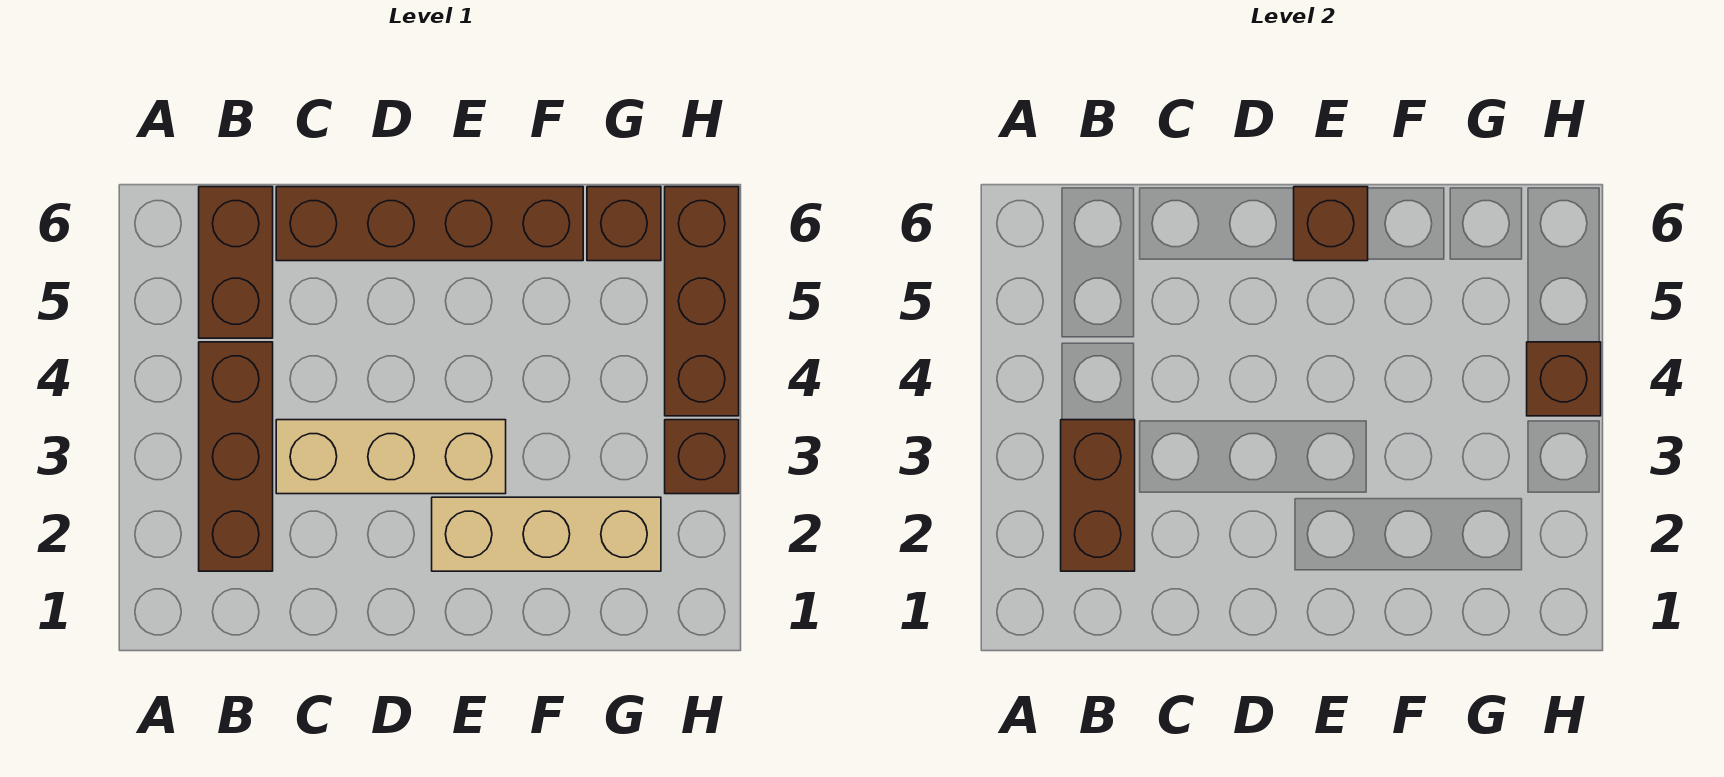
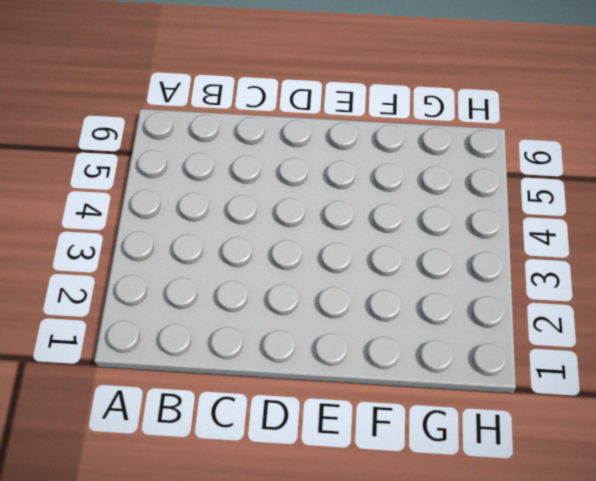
none -> brown brick B2:B4 level 1
none -> brown brick B5:B6 level 1

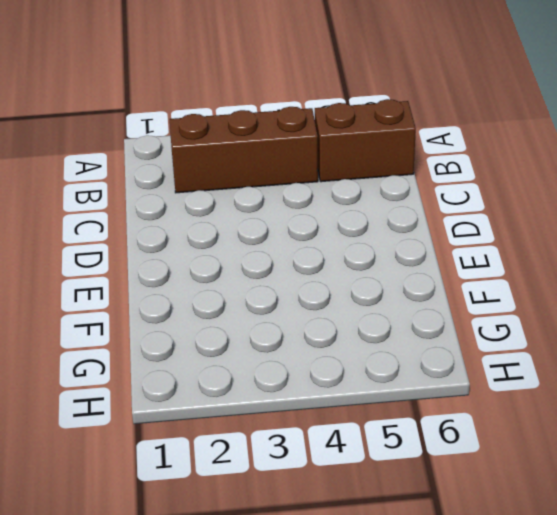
none -> tan brick C3:E3 level 1
none -> brown brick C6:F6 level 1

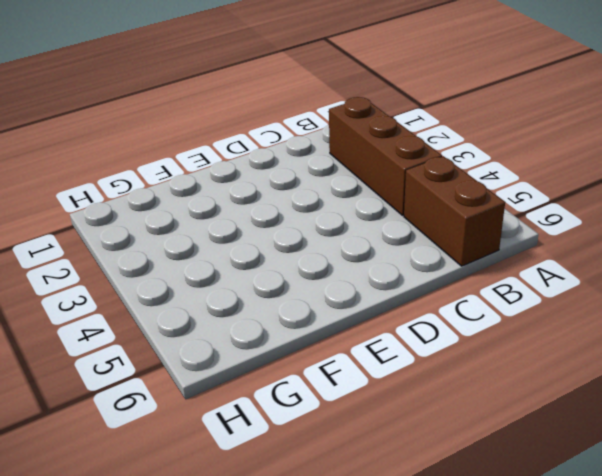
none -> tan brick C3:E3 level 1
none -> brown brick C6:F6 level 1

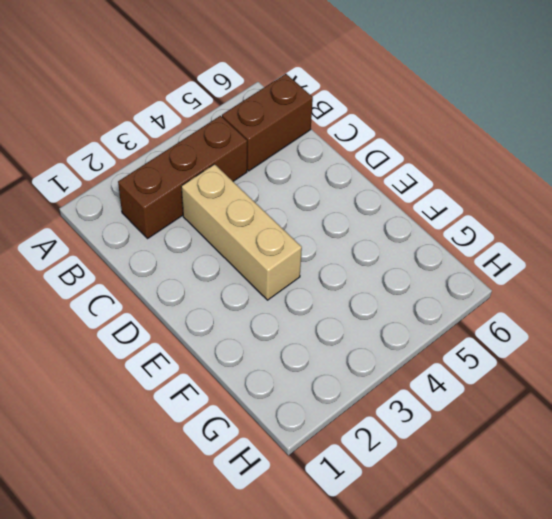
none -> brown brick C6:F6 level 1
none -> tan brick E2:G2 level 1

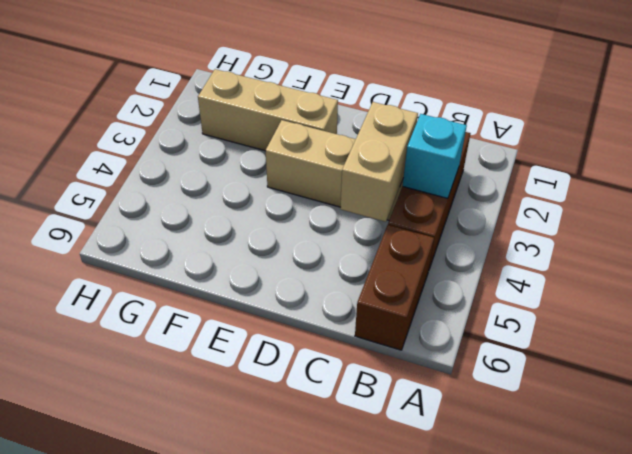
cyan brick B3 level 2 -> brown brick B2:B3 level 2
tan brick C3:C4 level 2 -> none
none -> brown brick C6:F6 level 1
none -> brown brick G6 level 1

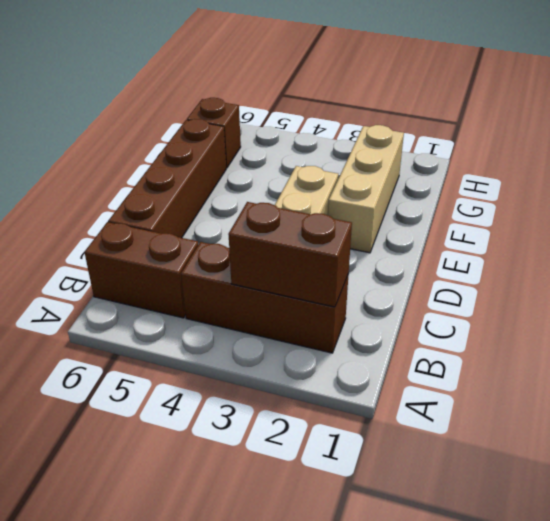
none -> brown brick H3 level 1
none -> brown brick H4:H6 level 1

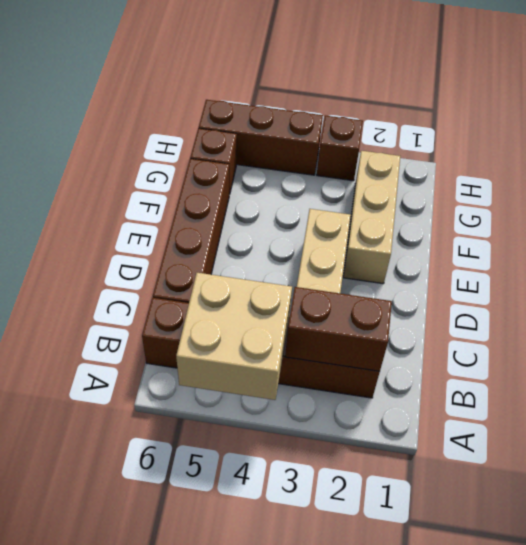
tan brick A4:B5 level 2 -> none
none -> brown brick E6 level 2
none -> brown brick H4 level 2

